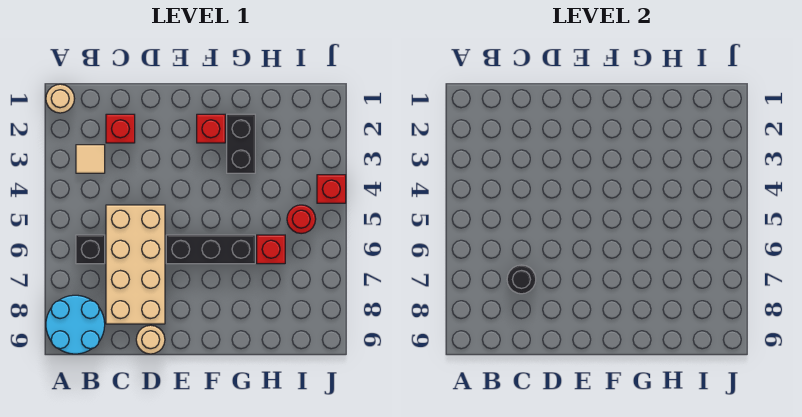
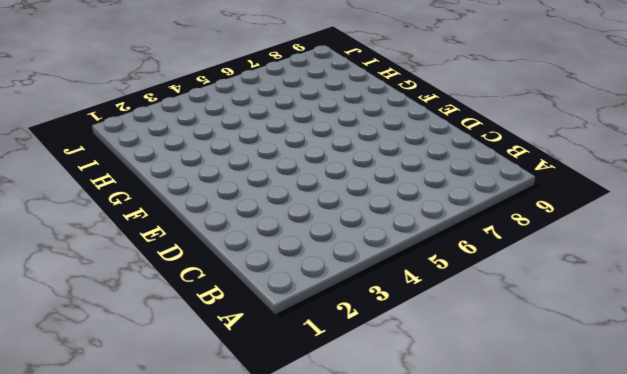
none -> tan round brick A1 level 1
none -> cyan round brick A8:B9 level 1
none -> tan tile B3 level 1

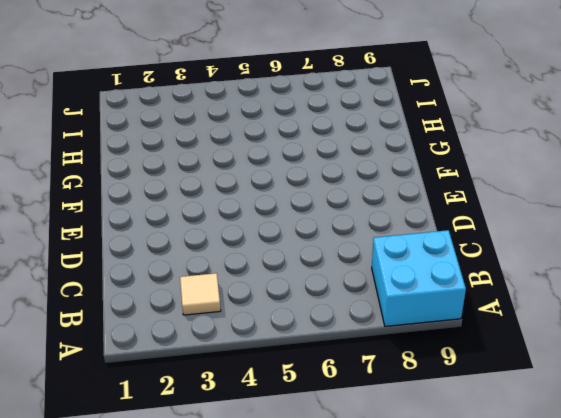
cyan brick A8:B9 level 1 -> cyan round brick A8:B9 level 1
none -> tan round brick A1 level 1
none -> black brick B6 level 1
none -> red brick C2 level 1

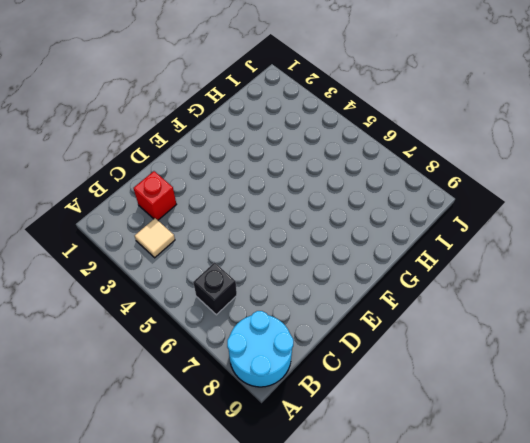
none -> tan round brick A1 level 1
none -> tan brick C5:D8 level 1
none -> tan round brick D9 level 1

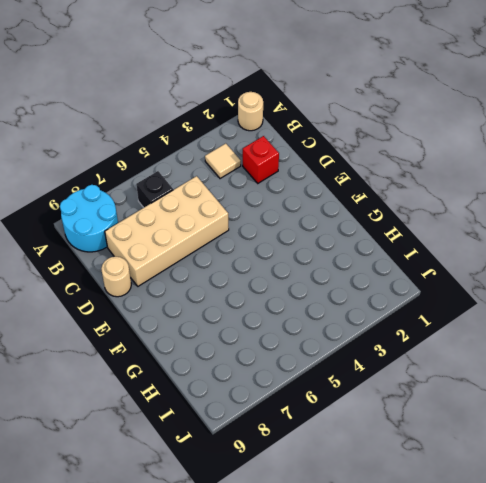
none -> black brick E6:G6 level 1
none -> red brick F2 level 1
none -> black brick G2:G3 level 1

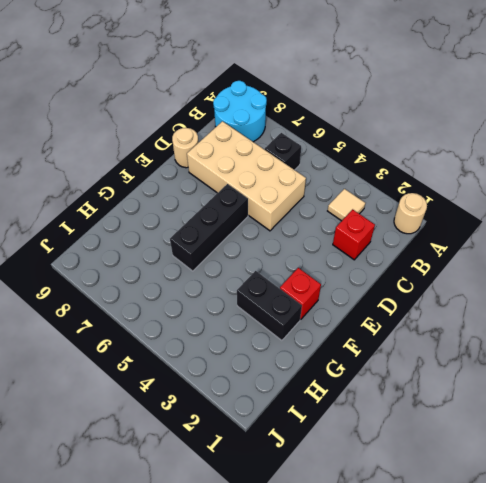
none -> red brick H6 level 1
none -> red round brick I5 level 1
none -> red brick J4 level 1

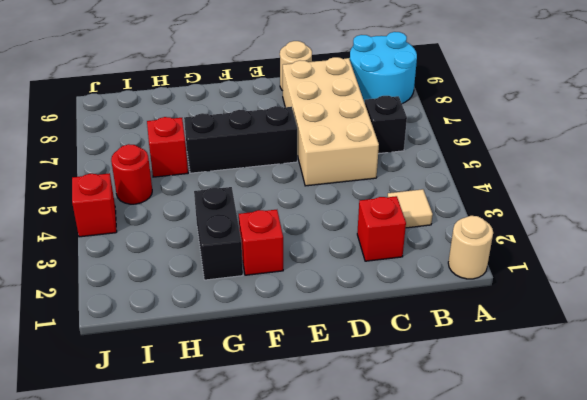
none -> black round brick C7 level 2

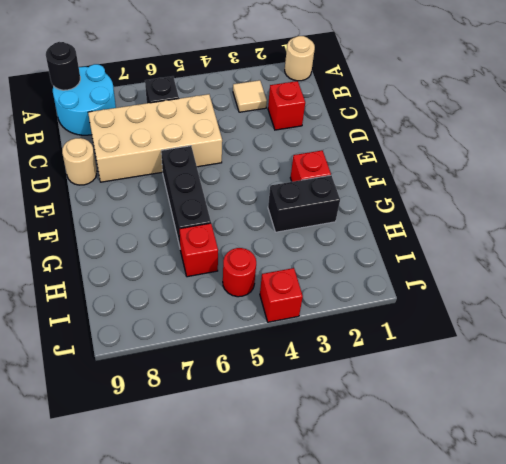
black round brick A9 level 2 -> black round brick C7 level 2

